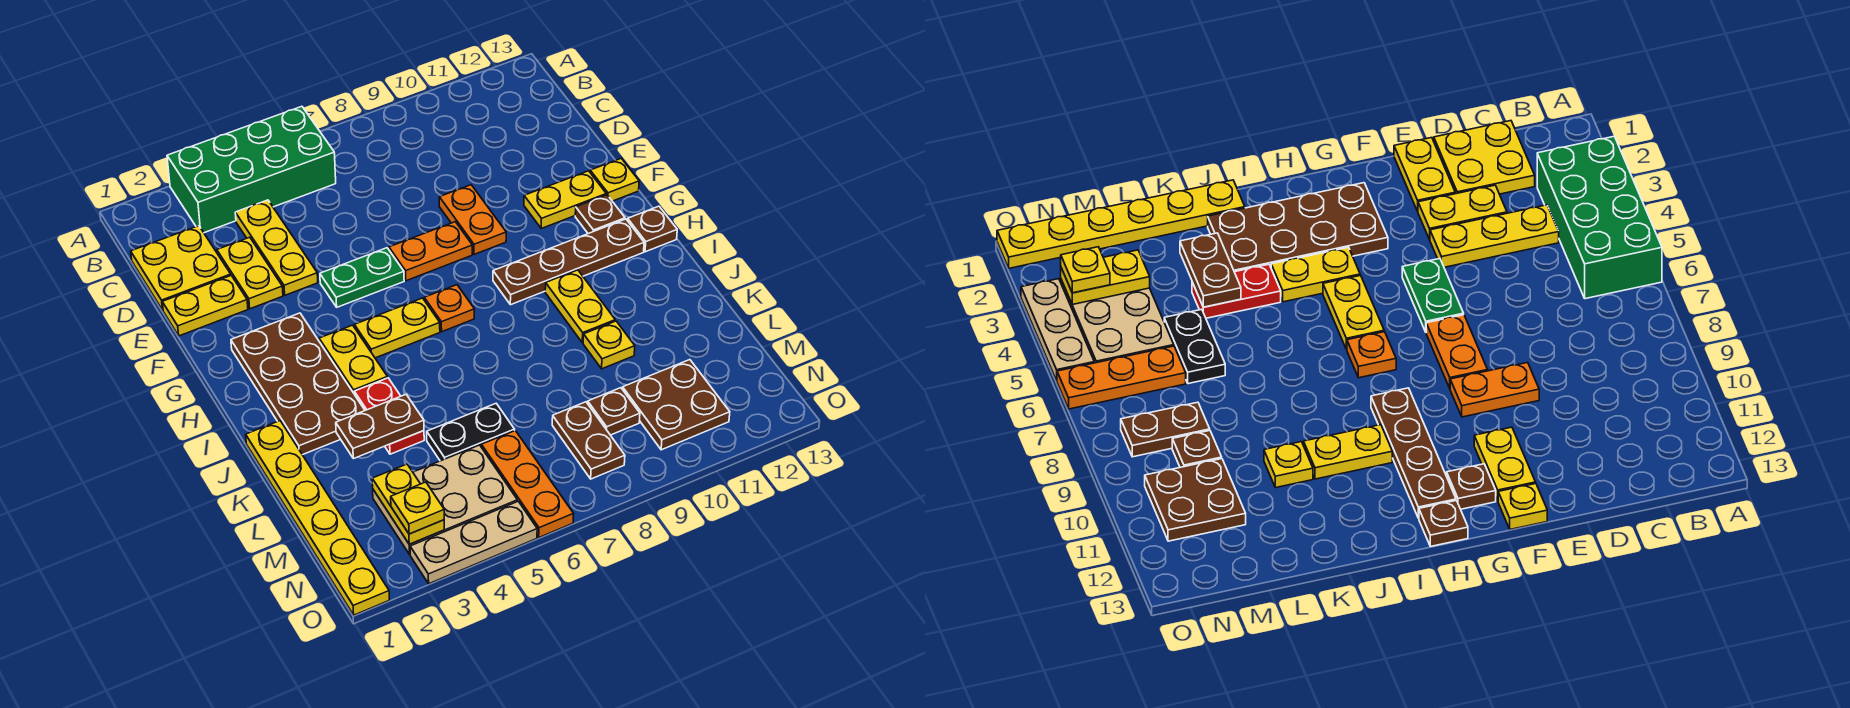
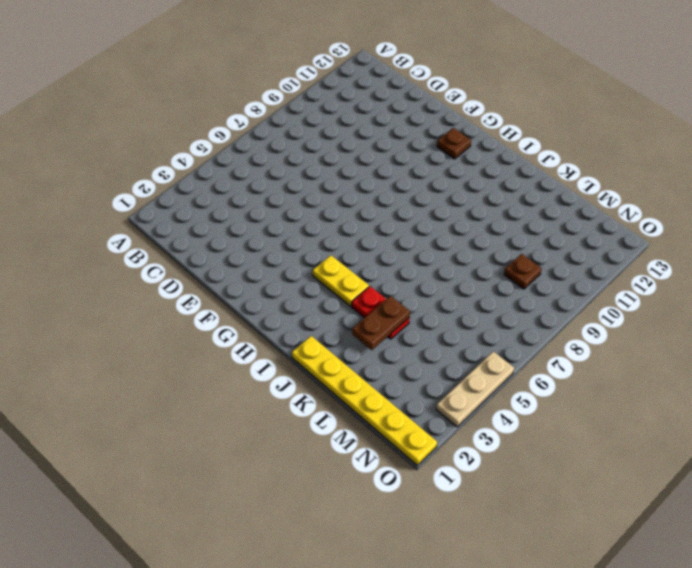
none -> green brick A3:B6 level 1
none -> yellow plate C1:D2 level 1
none -> yellow plate C4:E4 level 1
none -> yellow plate D3:E3 level 1

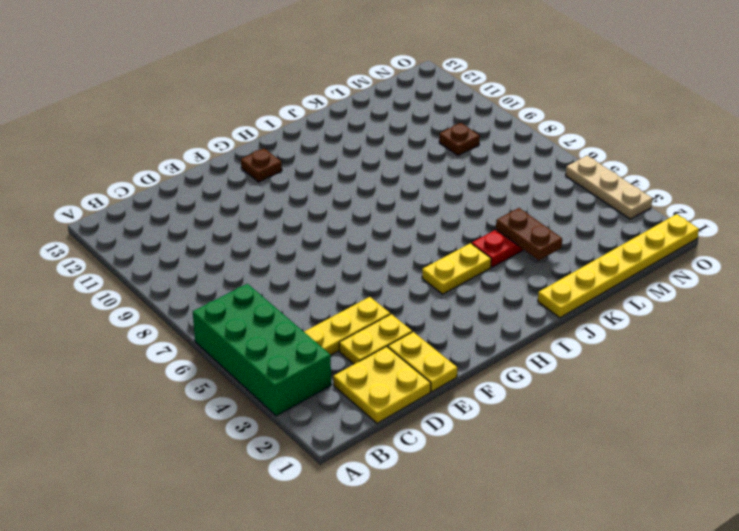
none -> orange plate E9:F9 level 1
none -> green plate F5:F6 level 1
none -> orange plate F7:F8 level 1
none -> yellow plate F11:F12 level 1

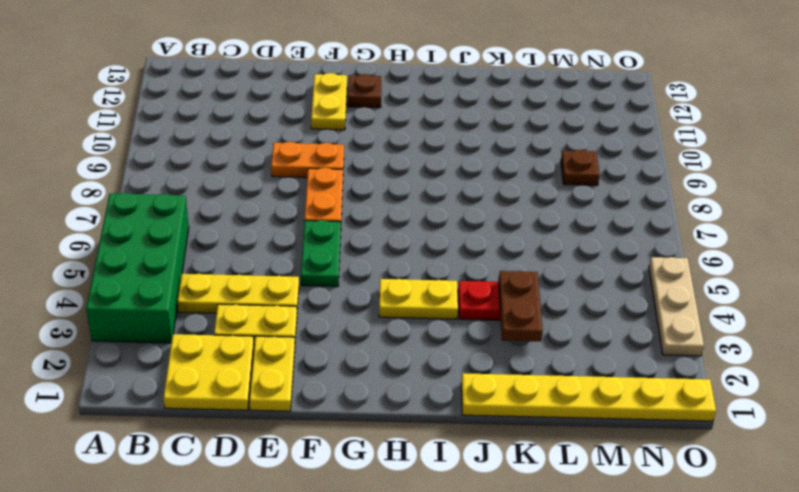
none -> yellow plate F13 level 1
none -> brown plate G2:J3 level 1
none -> yellow plate H5:H6 level 1
none -> orange plate H7 level 1

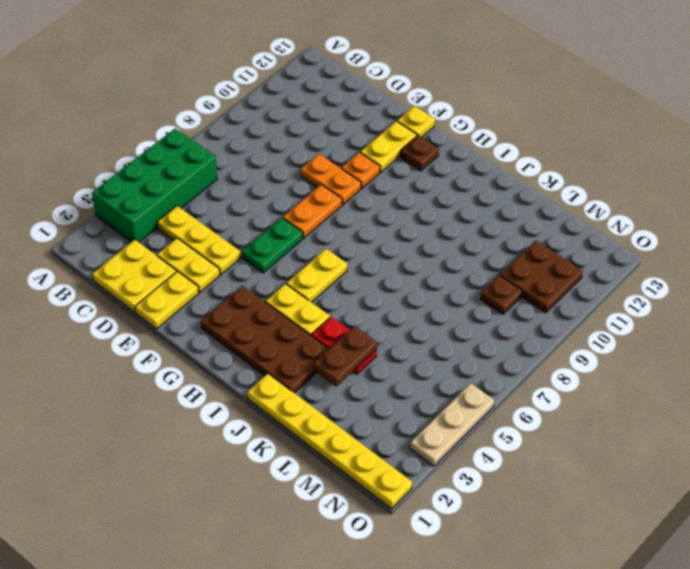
orange plate F10 level 1 -> orange plate H7 level 1
none -> brown plate H9:H12 level 1
none -> brown plate H13 level 1
none -> yellow plate I10:J10 level 1
none -> yellow plate K10 level 1

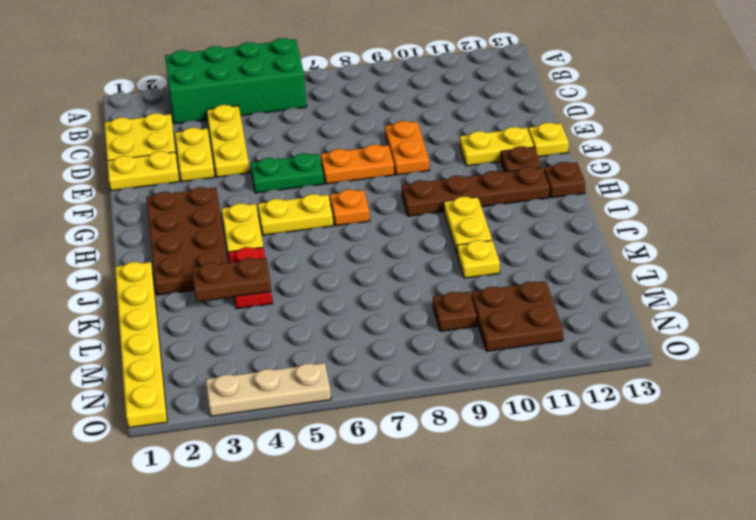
none -> black plate L5:L6 level 1
none -> tan plate M3:N5 level 1
none -> orange plate M6:O6 level 1
none -> brown plate M8:N8 level 1

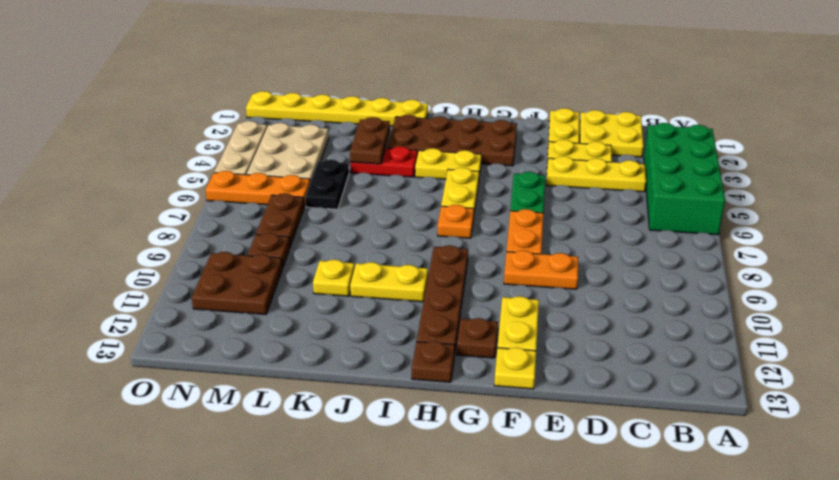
brown plate M7:M8 level 1 -> brown plate M8:N8 level 1
none -> yellow plate M3:N3 level 2
none -> yellow plate N3 level 3

